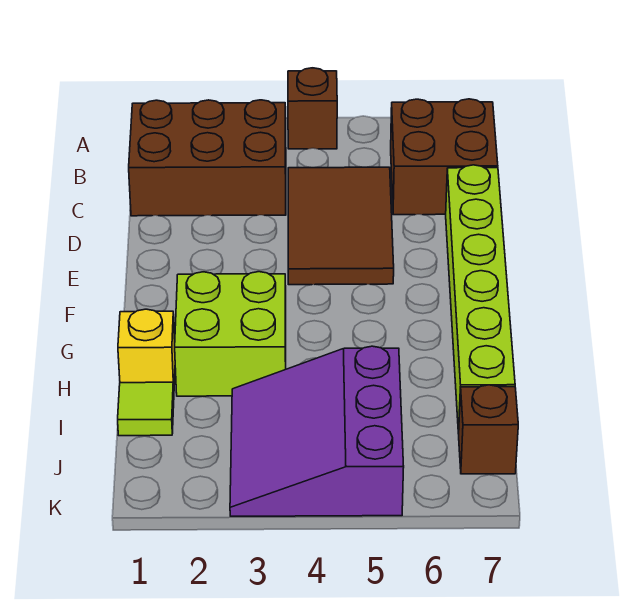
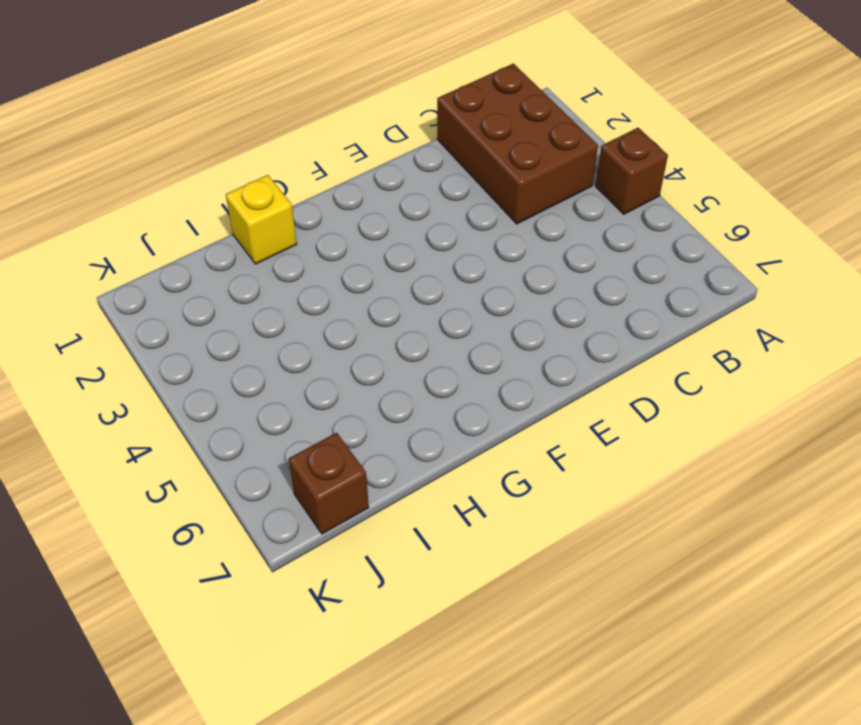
none -> brown brick B6:C7 level 1
none -> brown tile C4:E5 level 1

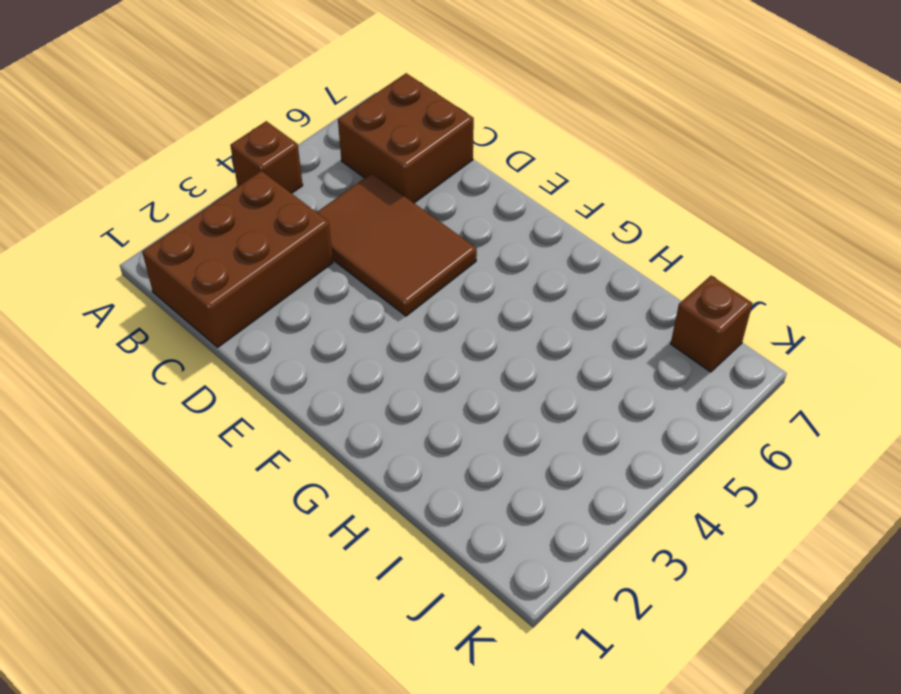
none -> lime brick D7:I7 level 1
none -> lime brick G2:H3 level 1

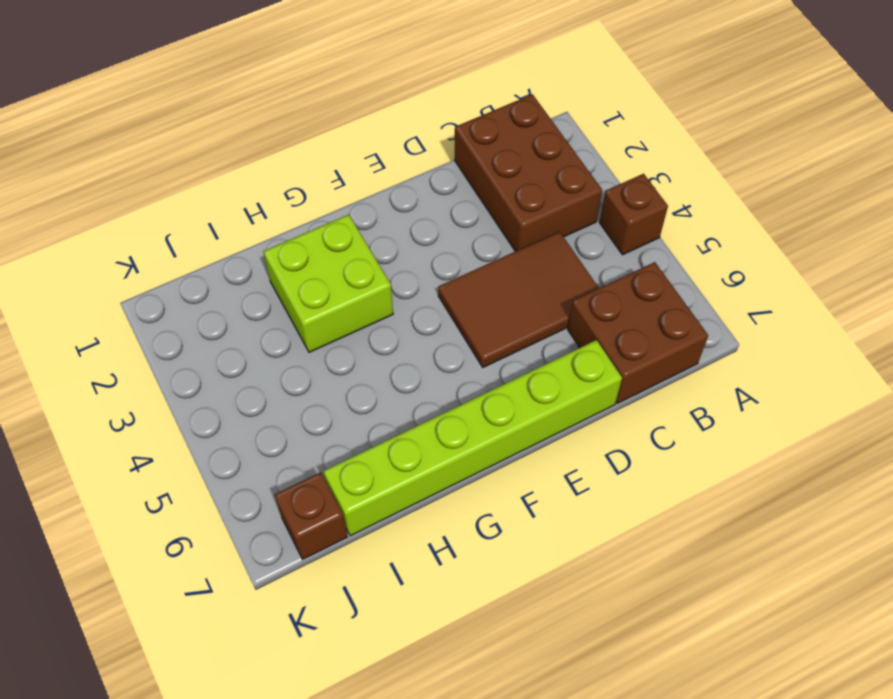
none -> yellow brick H1 level 1
none -> lime tile I1 level 1

